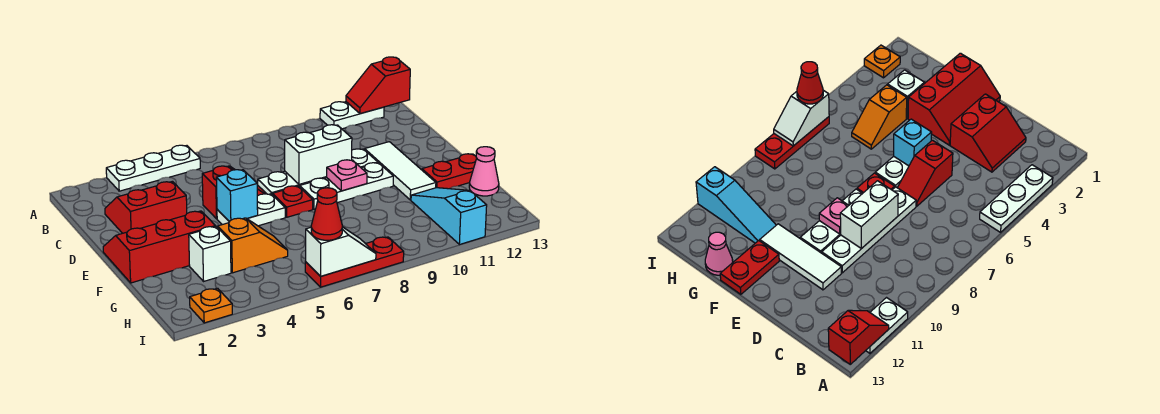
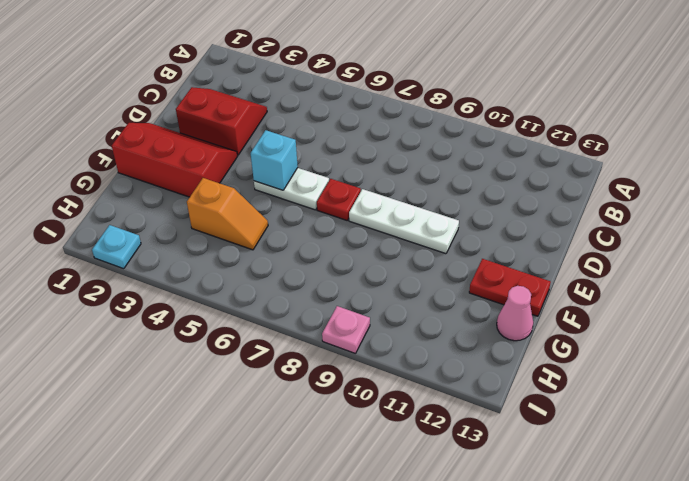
cyan plate I2 level 1 -> orange plate I2 level 1
pink plate I9 level 1 -> pink plate E9 level 2
none -> white plate A3:A5 level 1
none -> white plate A11:A12 level 1
none -> red slope D5:D6 level 1 top 5

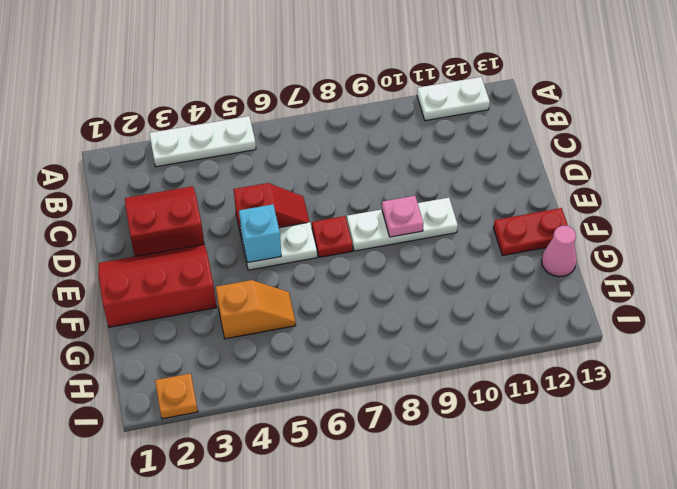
none -> white plate D7:D10 level 1
none -> white tile D11:F11 level 1
none -> white brick G3 level 1

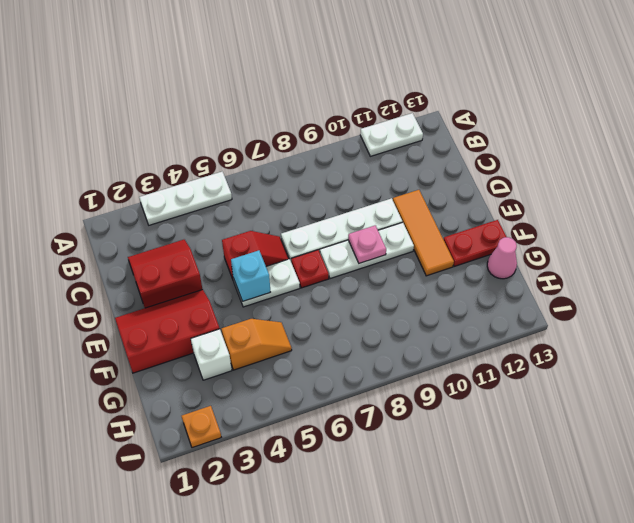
orange tile D11:F11 level 1 -> white tile D11:F11 level 1
none -> cyan slope G11:I11 level 1 top I
none -> red plate I6:I8 level 1
none -> red slope A12:A13 level 2 top 13

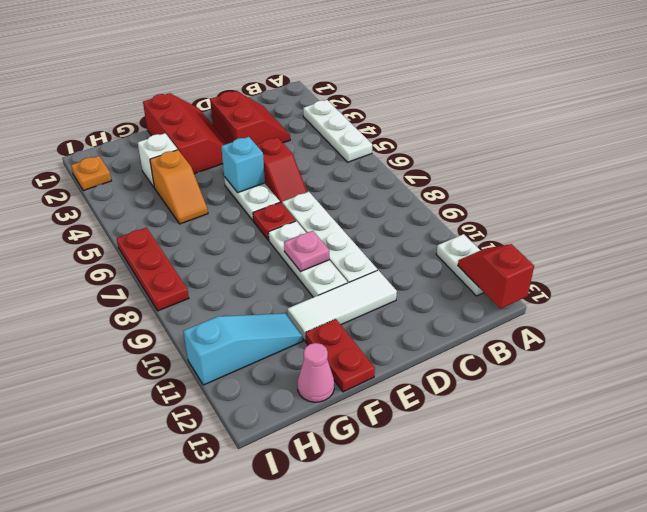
none -> white brick D8:D9 level 2
none -> white slope I6:I7 level 2 top 6
none -> red cone I6 level 3

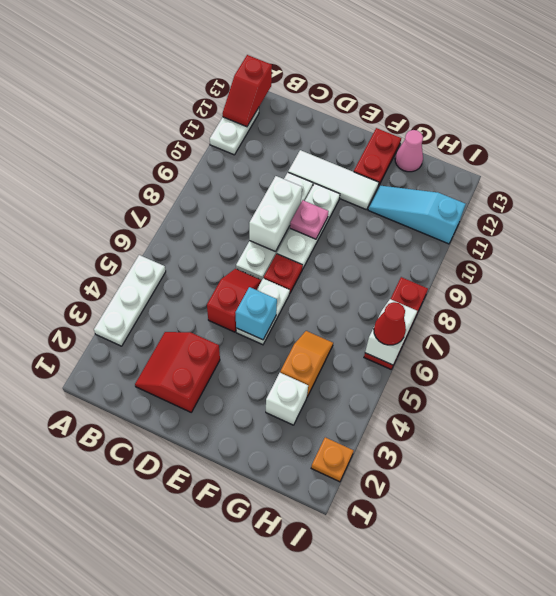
none -> red slope E1:F3 level 1 top F

